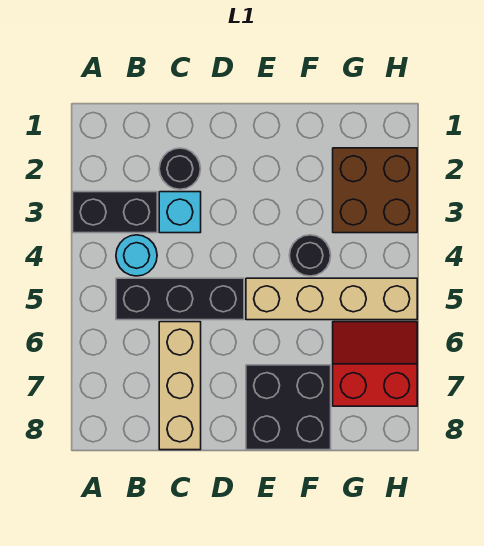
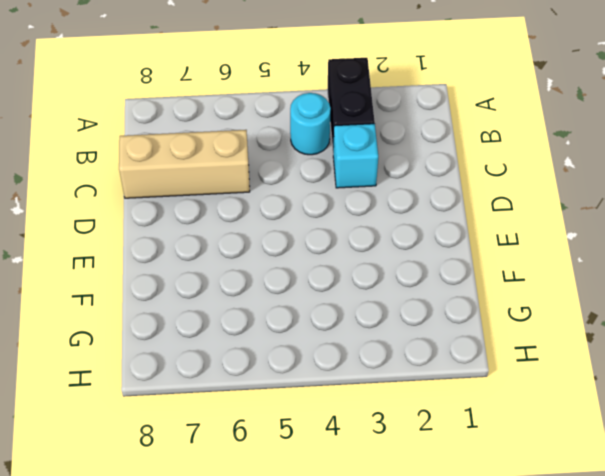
none -> black brick B5:D5 level 1
none -> black round brick C2 level 1

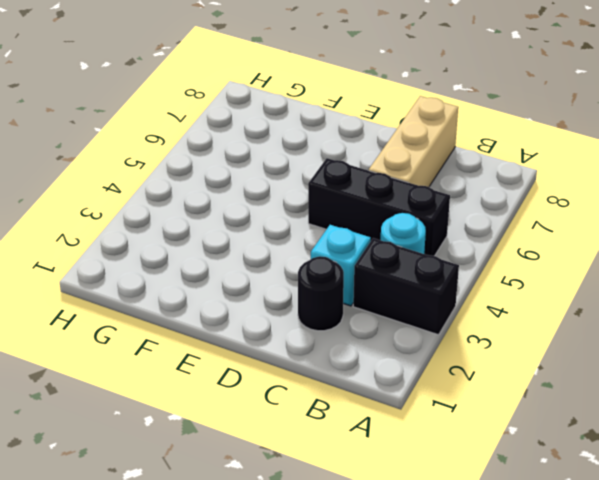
none -> tan brick E5:H5 level 1
none -> black brick E7:F8 level 1

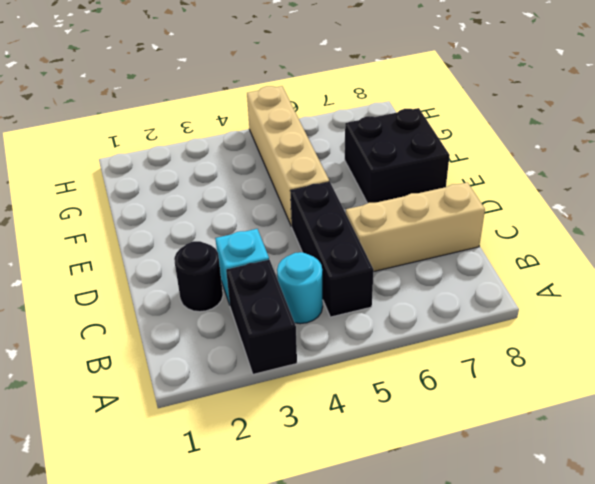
none -> black round brick F4 level 1
none -> brown brick G2:H3 level 1

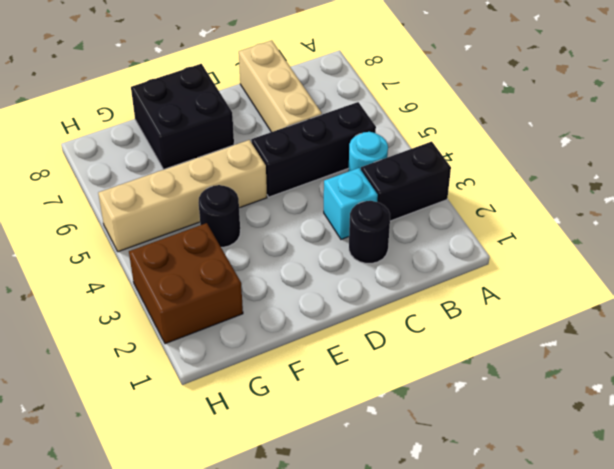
none -> red slope G6:H7 level 1 top 7

